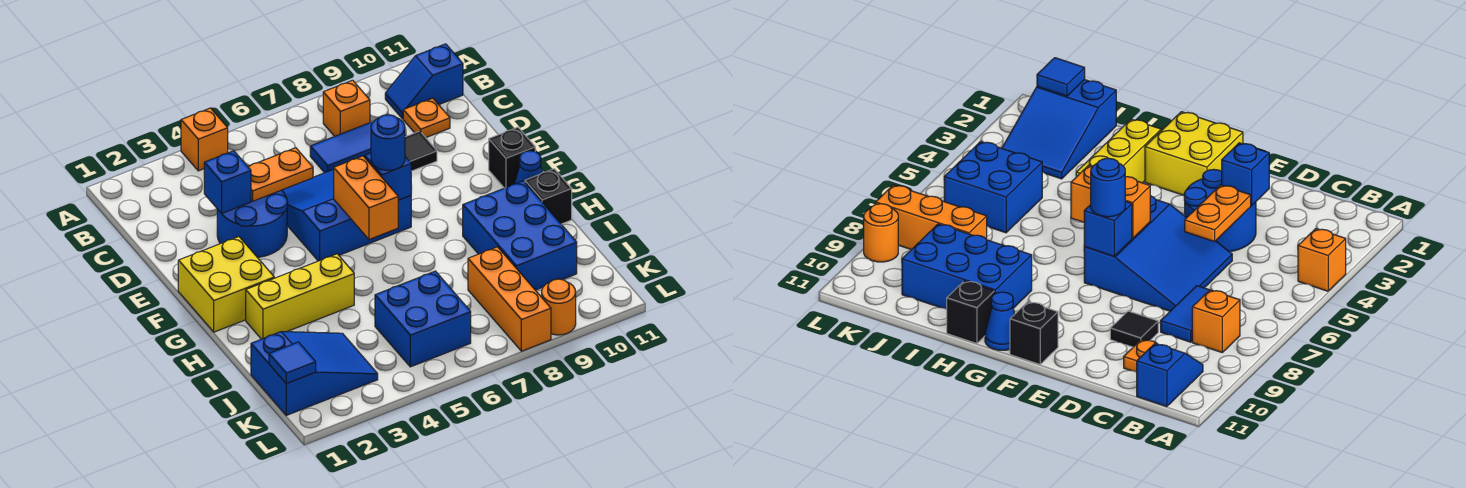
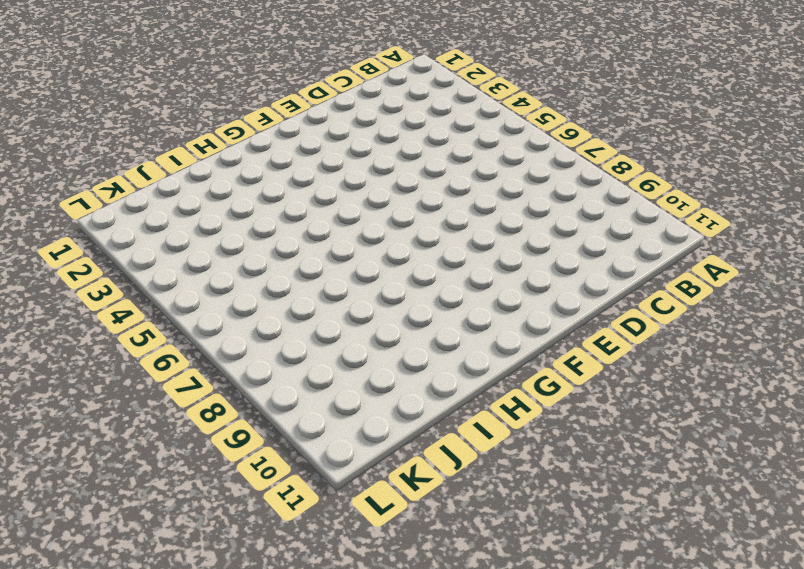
none -> orange brick A4 level 1
none -> orange brick B8 level 1
none -> blue slope B10:B11 level 1 top 11

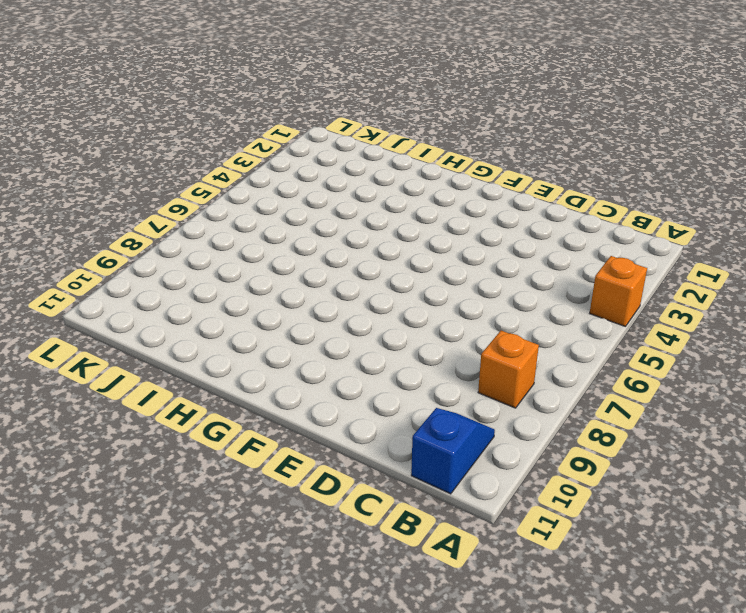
none -> blue tile C7:C8 level 1
none -> orange plate C10 level 1
none -> blue round brick D3:E4 level 1

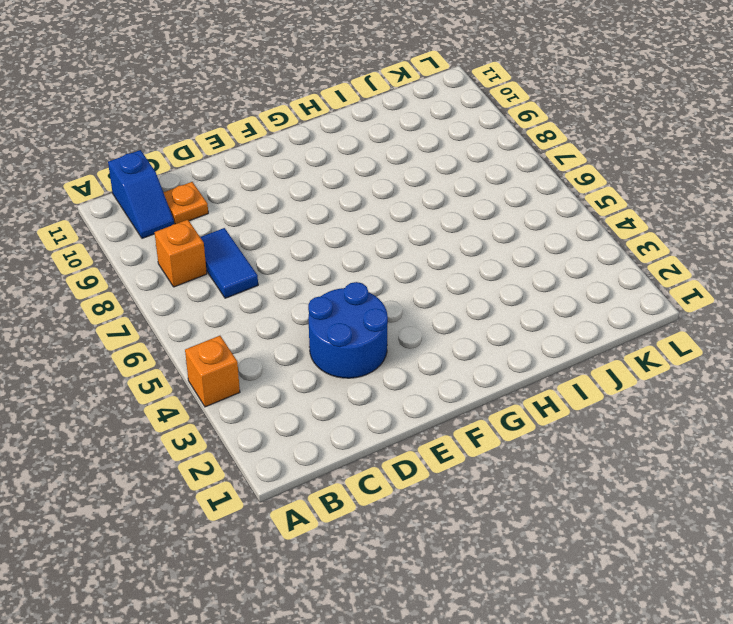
none -> blue slope D5:F7 level 1 top F
none -> black tile D9 level 1
none -> yellow brick F1:G2 level 1

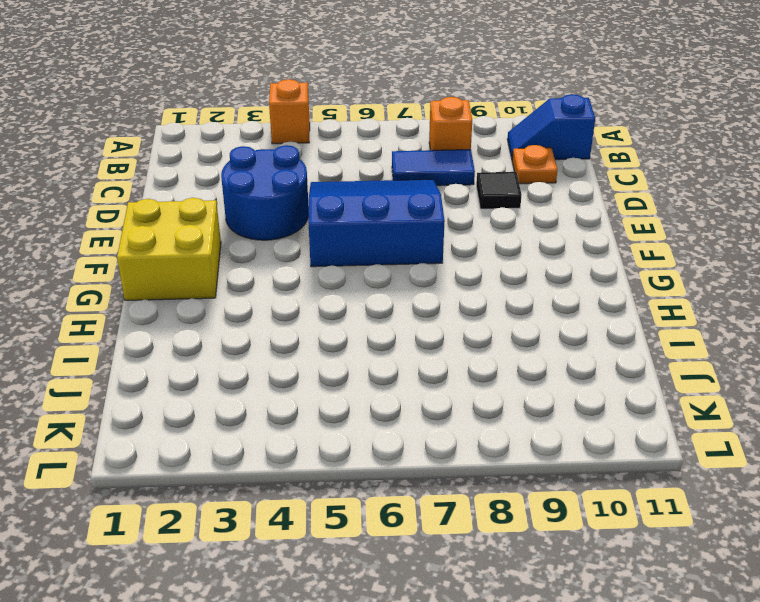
none -> black brick F11 level 1
none -> blue cone G11 level 1
none -> yellow brick H2:H4 level 1

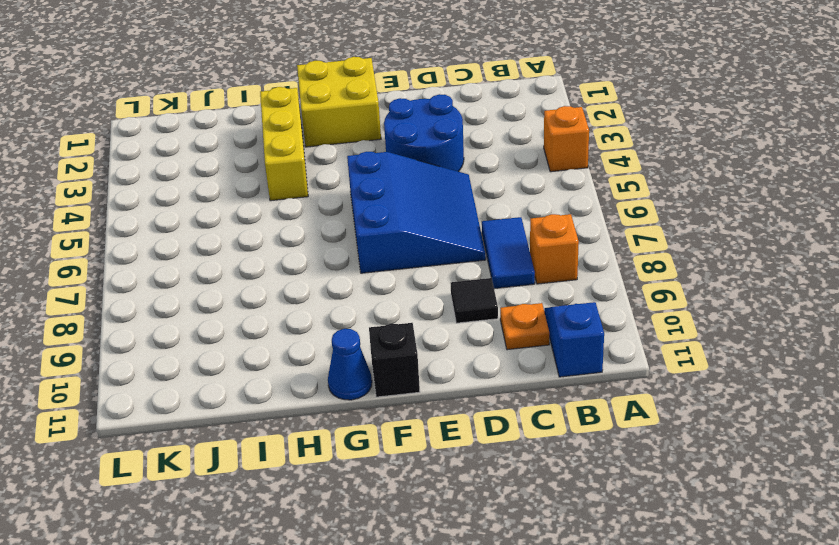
none -> blue brick H9:J10 level 1
none -> black brick H11 level 1
none -> blue slope J1:K3 level 1 top 1

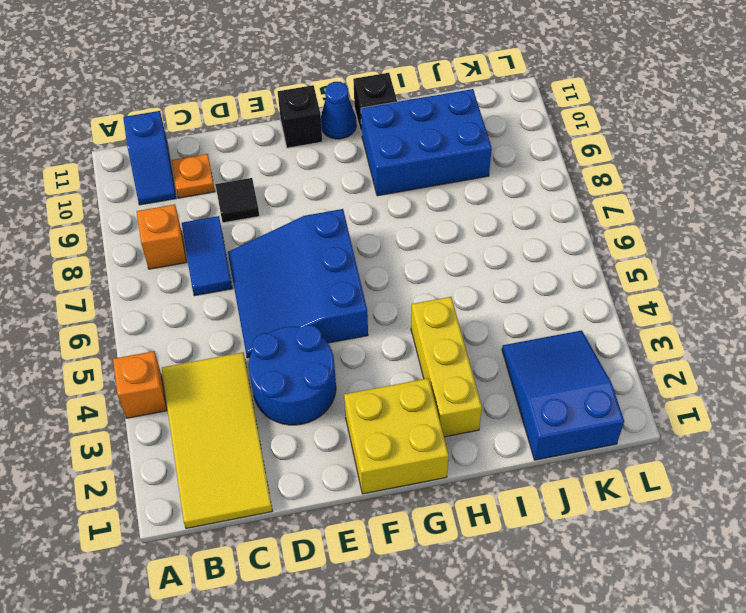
yellow tile B1:C4 level 1 -> none
none -> blue brick J5:K6 level 1
none -> orange brick J8:L8 level 1
none -> orange round brick L9 level 1

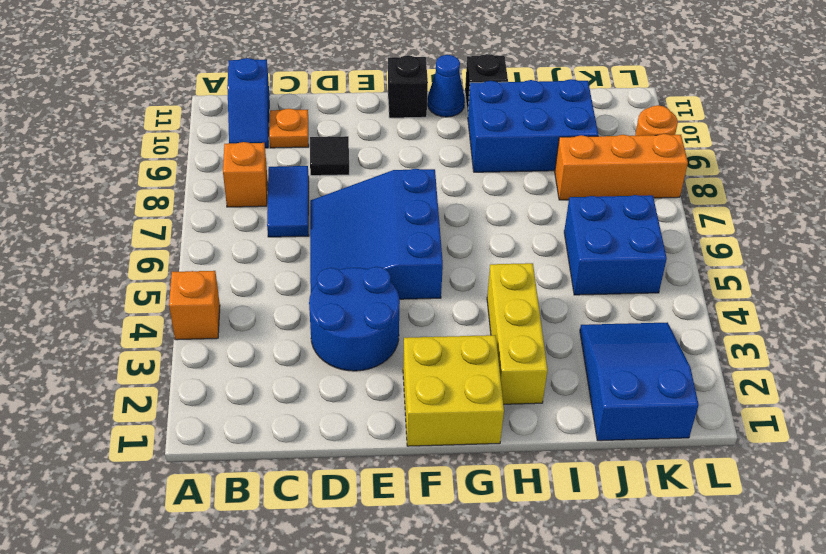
none -> blue brick D3 level 2
none -> orange plate D4:D5 level 2
none -> orange brick F6:G6 level 2

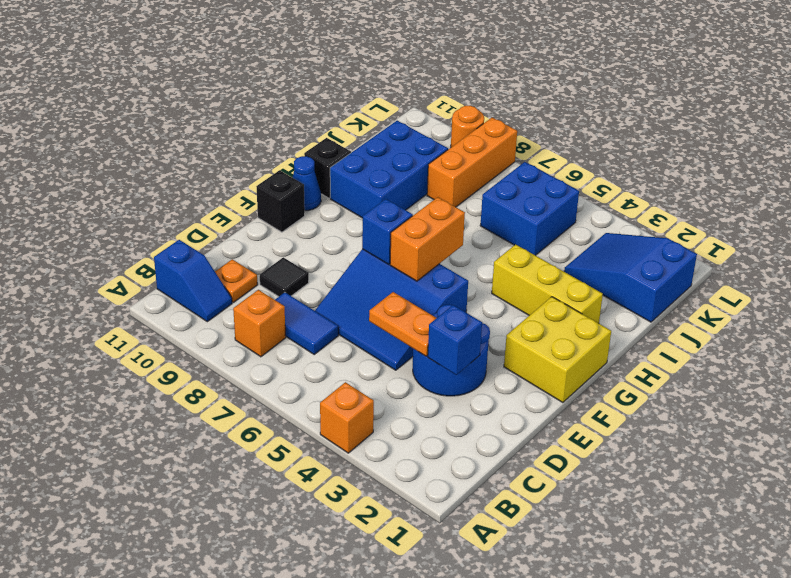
none -> blue tile K1 level 2
none -> blue round brick F7 level 3

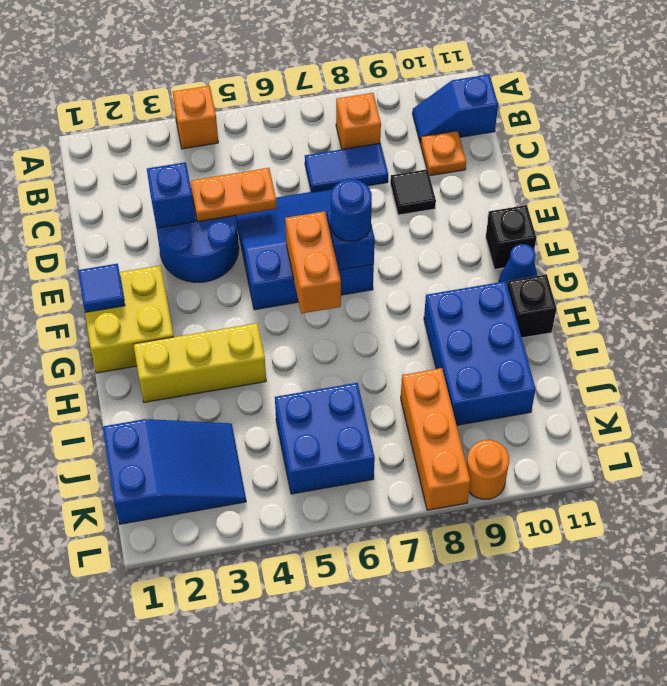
blue tile F1 level 2 -> blue tile K1 level 2

